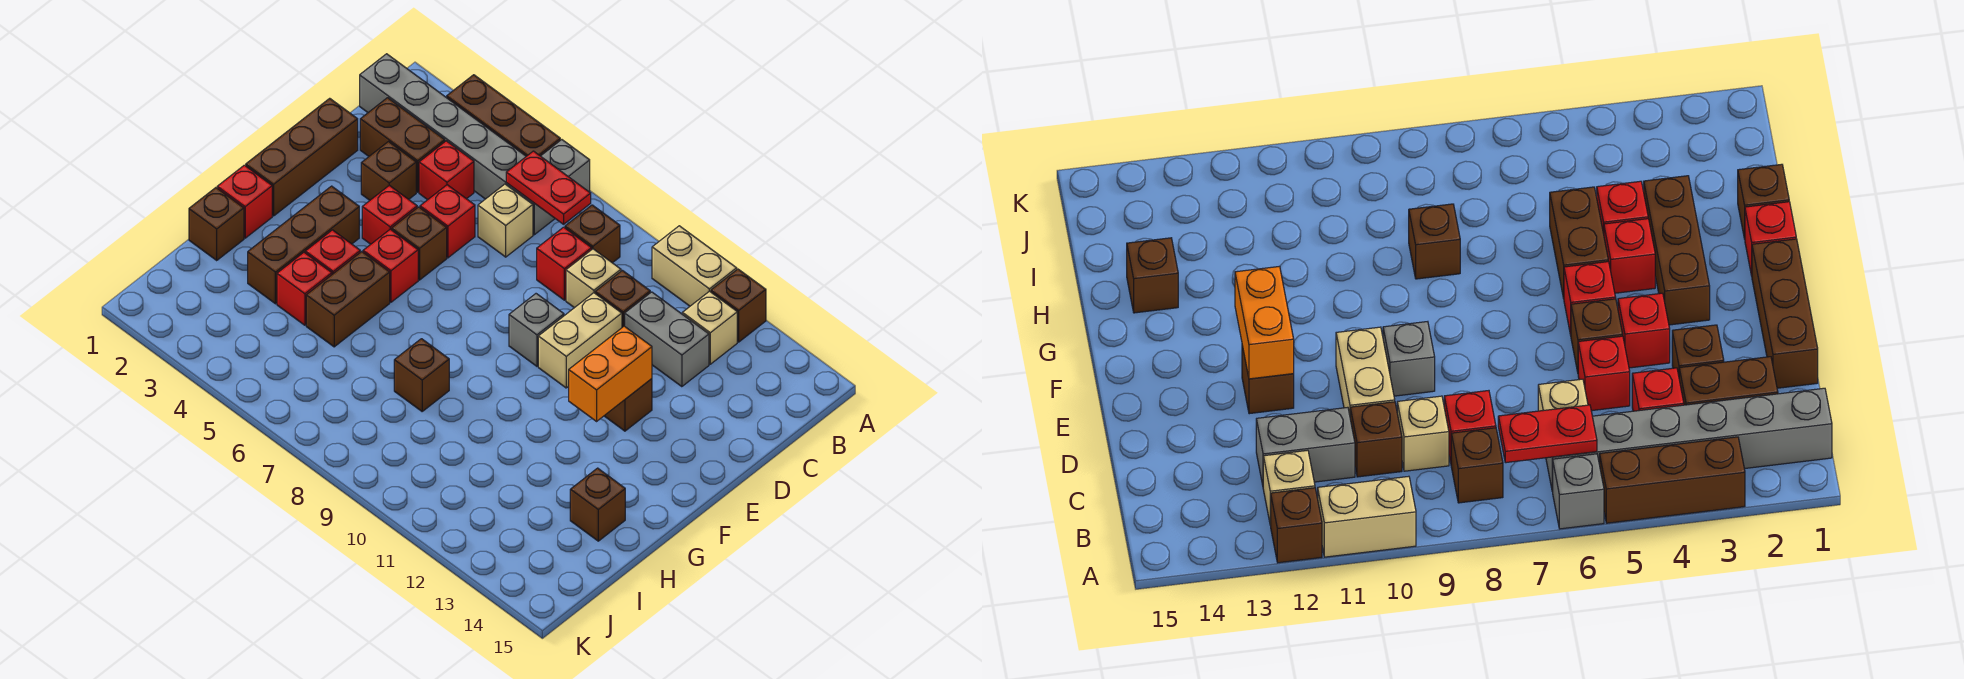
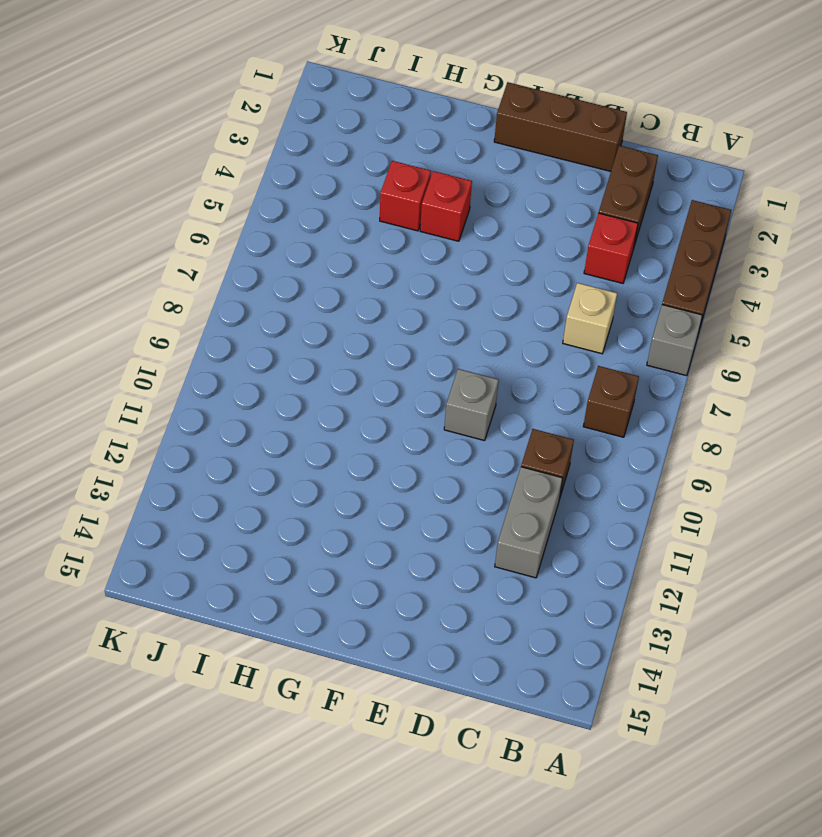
none -> tan brick A10:A11 level 1
none -> brown brick A12 level 1
none -> grey brick B1:B6 level 1
none -> tan brick B12 level 1

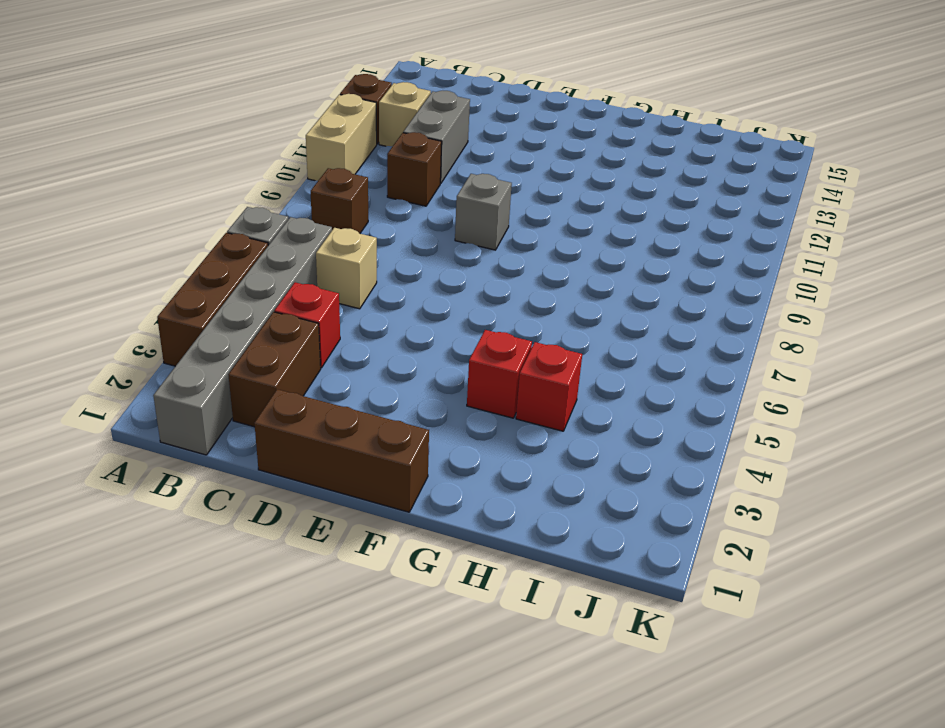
none -> red brick C8 level 1
none -> tan brick C9 level 1
none -> brown brick D3 level 1
none -> red brick D5 level 1

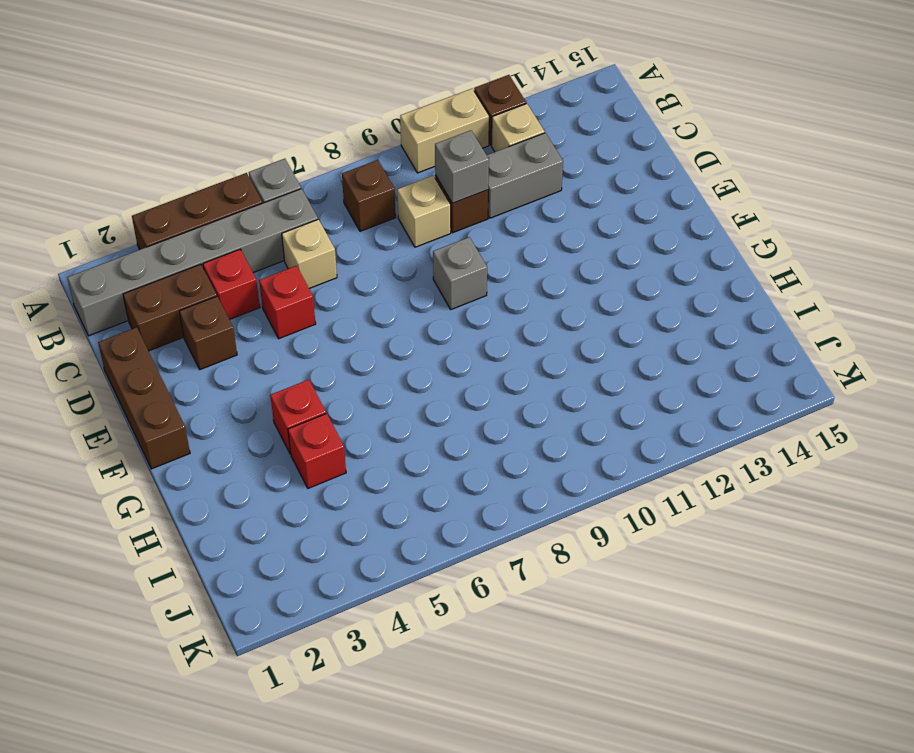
grey brick C10 level 2 -> none
none -> red brick C8 level 1
none -> tan brick D10:E10 level 1
none -> red brick E4 level 1
none -> brown brick E5 level 1

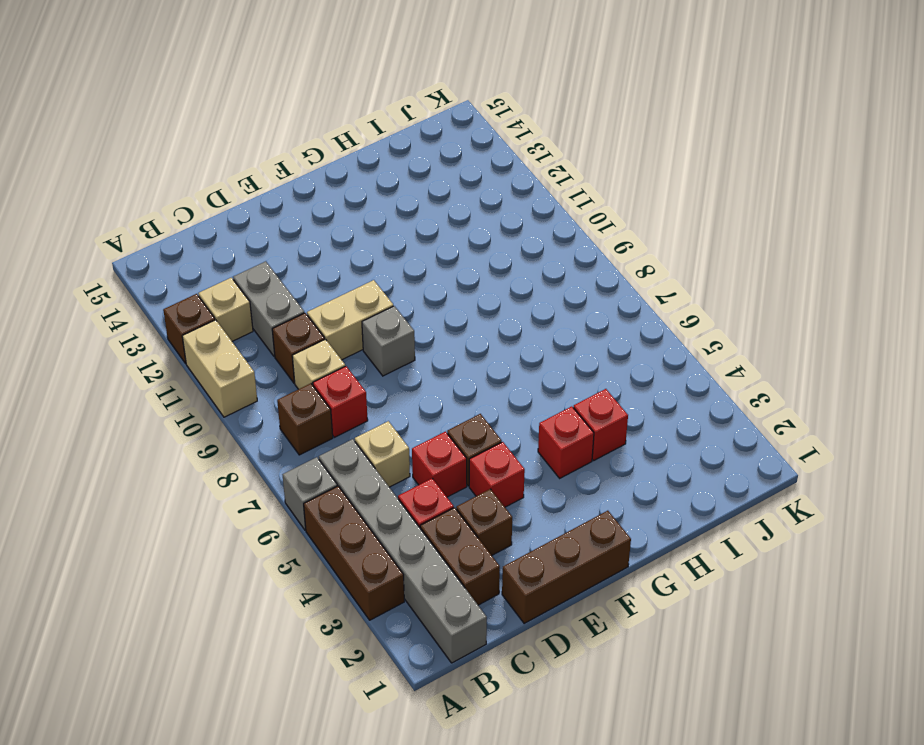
none -> brown brick E12 level 1
none -> brown brick F3:H3 level 1
none -> red brick F5 level 1
none -> red brick G1 level 1

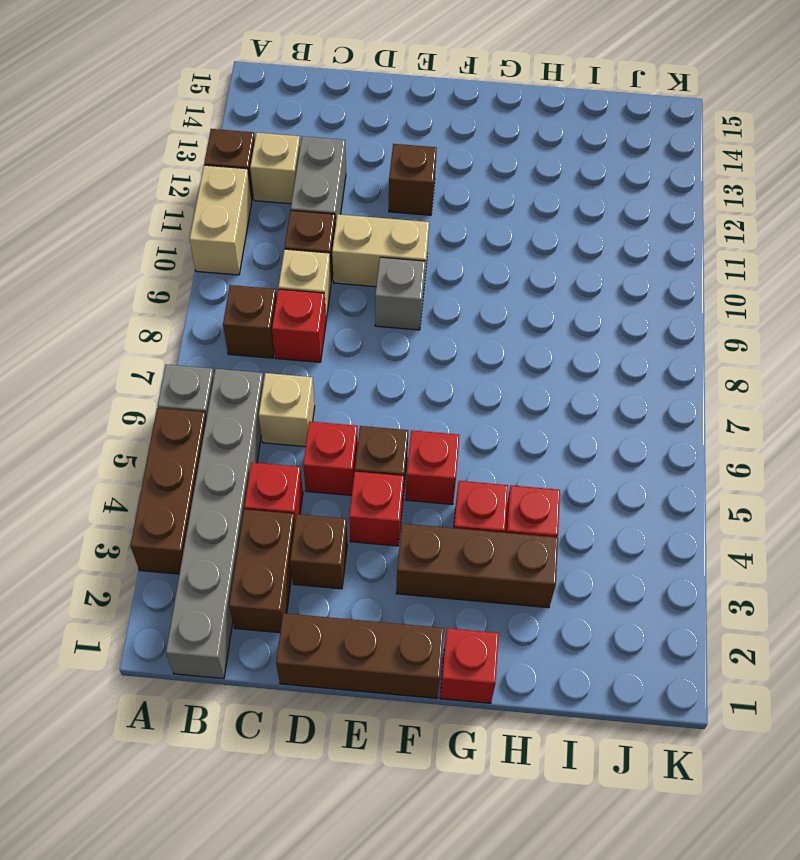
none -> brown brick G5:H5 level 1
none -> brown brick H1 level 1
none -> brown brick H8 level 1
none -> brown brick H14 level 1

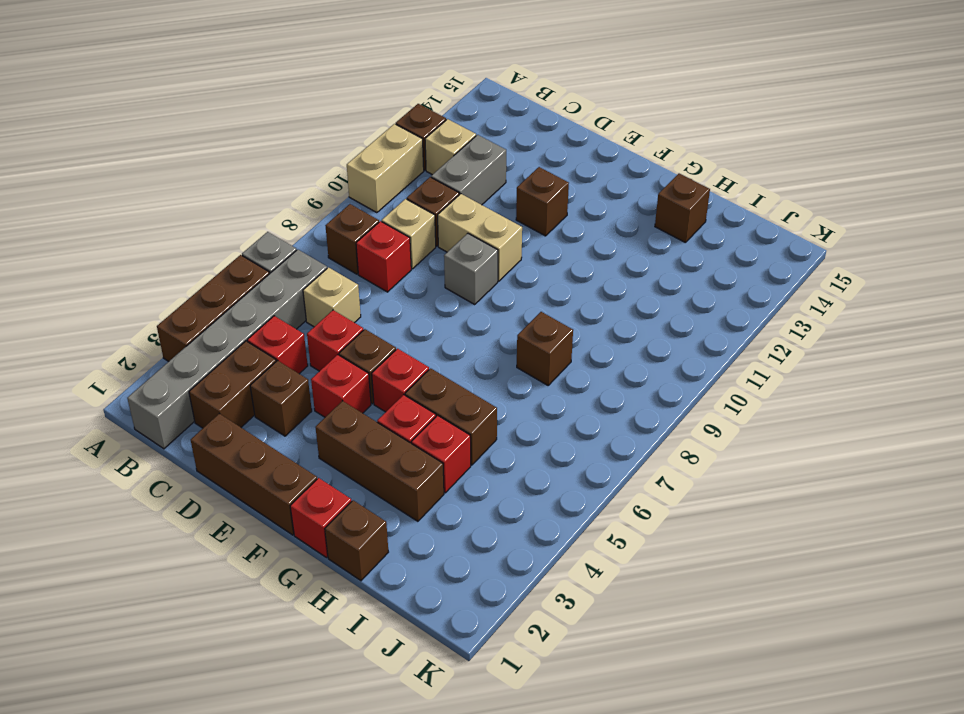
none -> red plate B6:B7 level 2
none -> orange brick E12:F12 level 2

